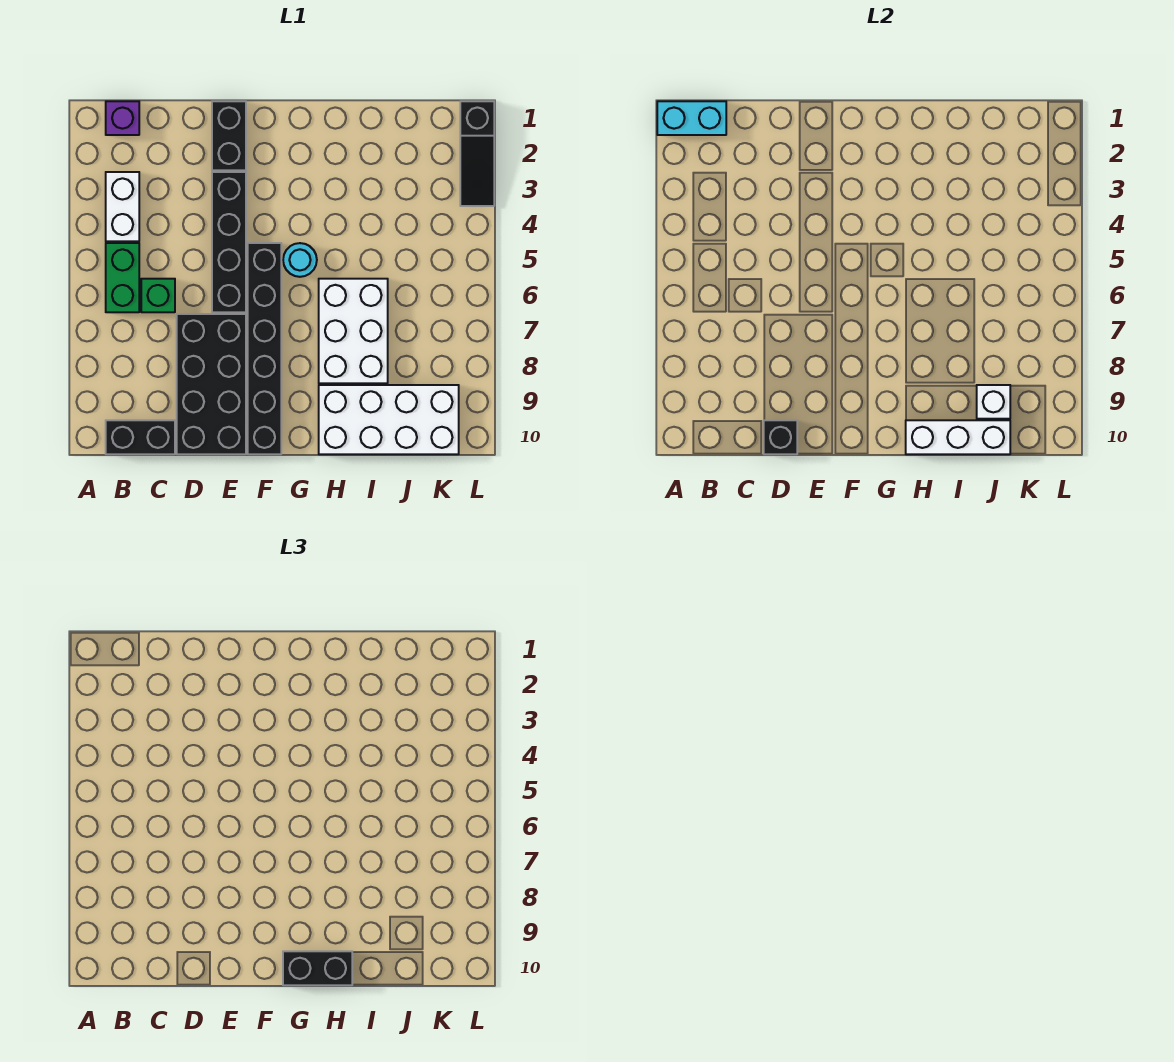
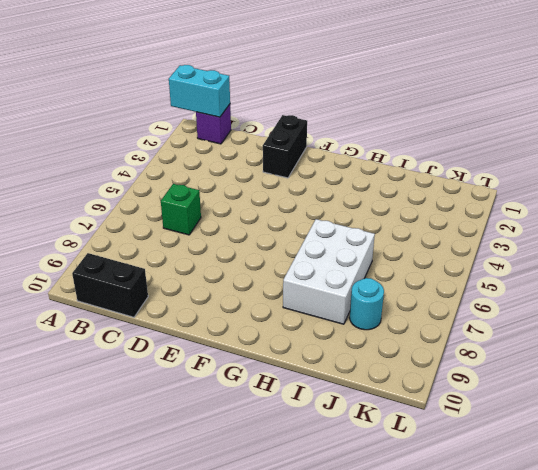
cyan round brick J8 level 1 -> cyan round brick G5 level 1
none -> white brick B3:B4 level 1
none -> green brick B5:B6 level 1
none -> black brick D7:E10 level 1

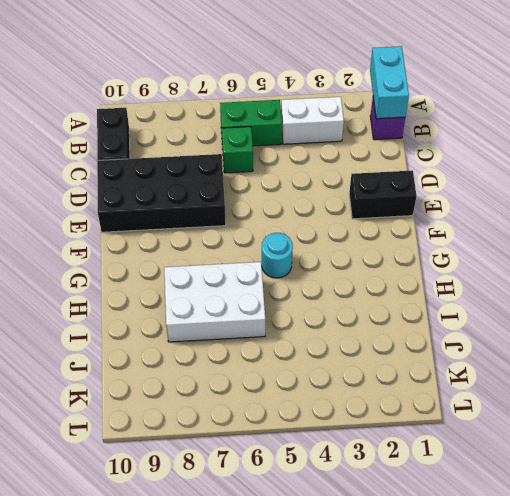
none -> black brick E3:E6 level 1
none -> black brick F5:F10 level 1
none -> white brick H9:K10 level 1

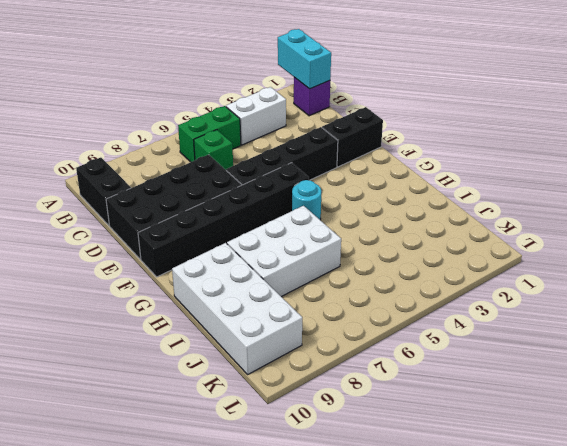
none -> black slope L1:L3 level 1 top 1
none -> black brick D10 level 2
none -> white brick H10:J10 level 2

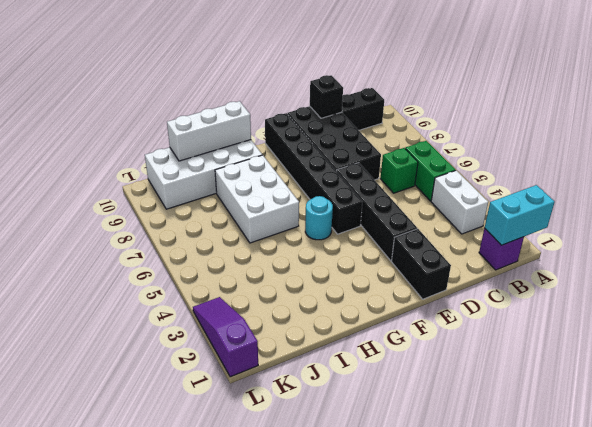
purple slope L1:L3 level 1 top 1 -> black slope L1:L3 level 1 top 1
none -> white brick J9 level 2
none -> black brick G10:H10 level 3

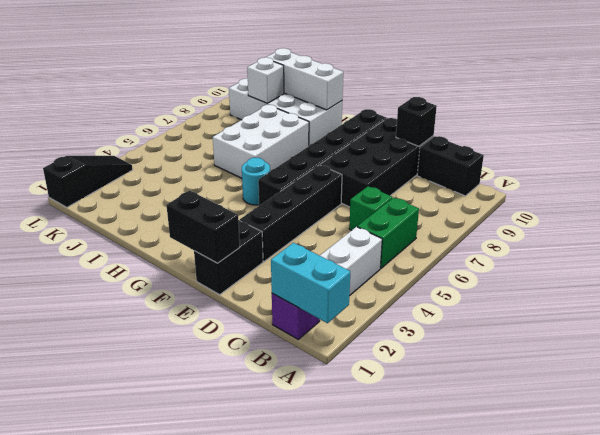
black brick E1:F1 level 2 -> black brick G10:H10 level 3

